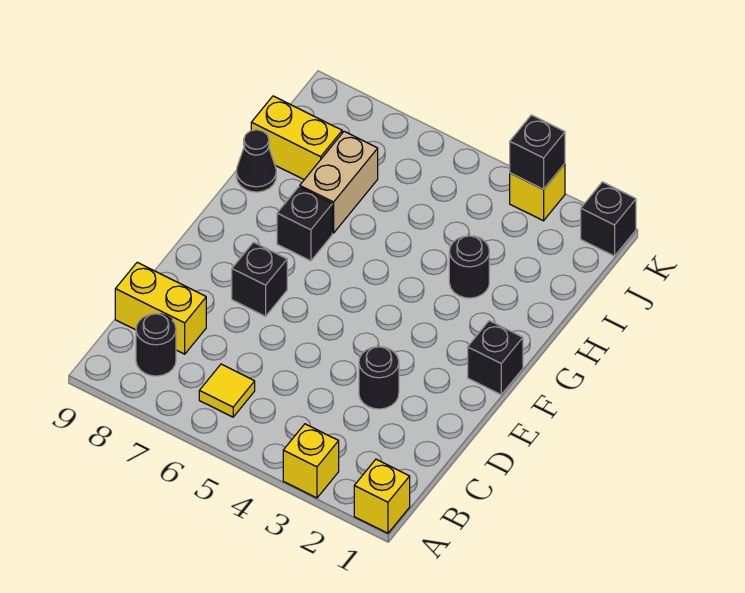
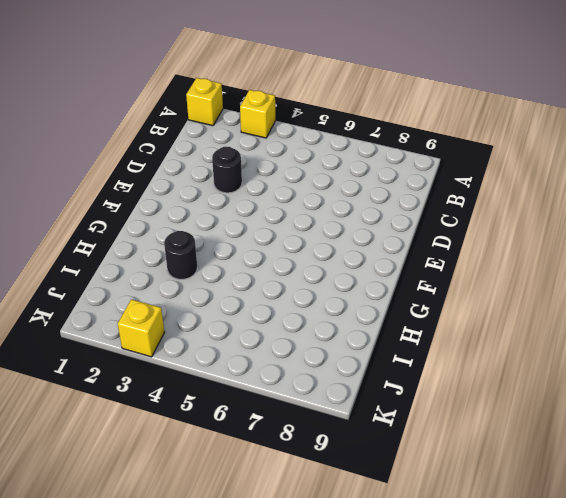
none -> yellow tile B6 level 1
none -> black round brick B8 level 1
none -> yellow brick C8:C9 level 1

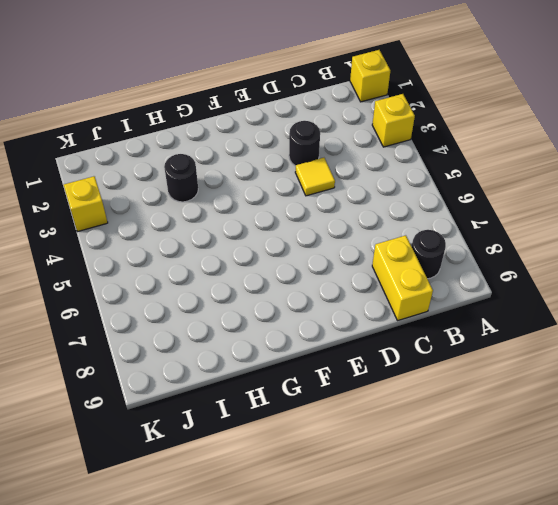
yellow tile D4 level 1 -> yellow tile B6 level 1
none -> black brick E7 level 1
none -> black brick F1 level 1
none -> black brick G7 level 1

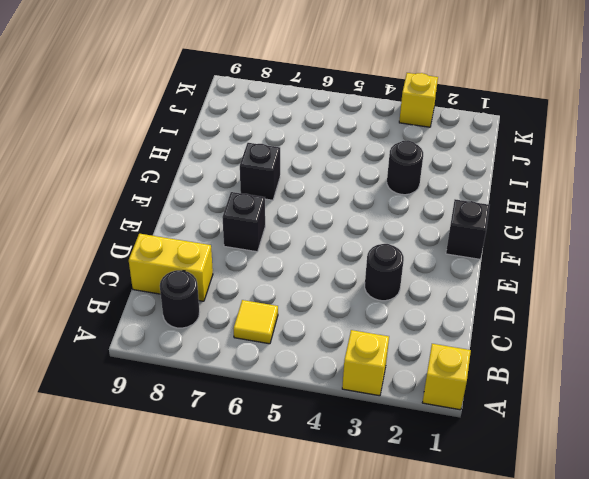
none -> tan brick H7:I7 level 1
none -> black cone H9 level 1
none -> yellow brick I8:I9 level 1

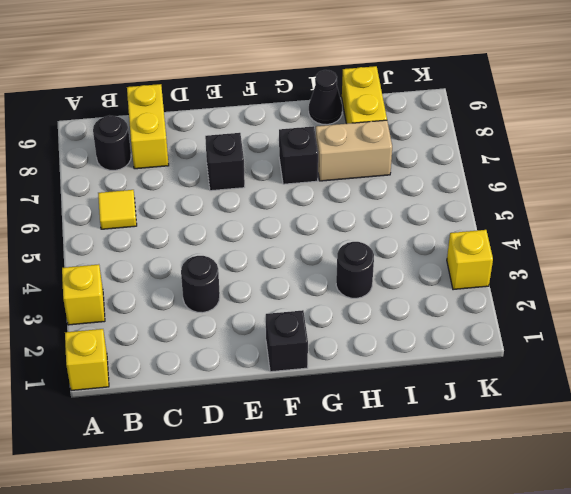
none -> black brick K1 level 1
none -> black brick K3 level 2

